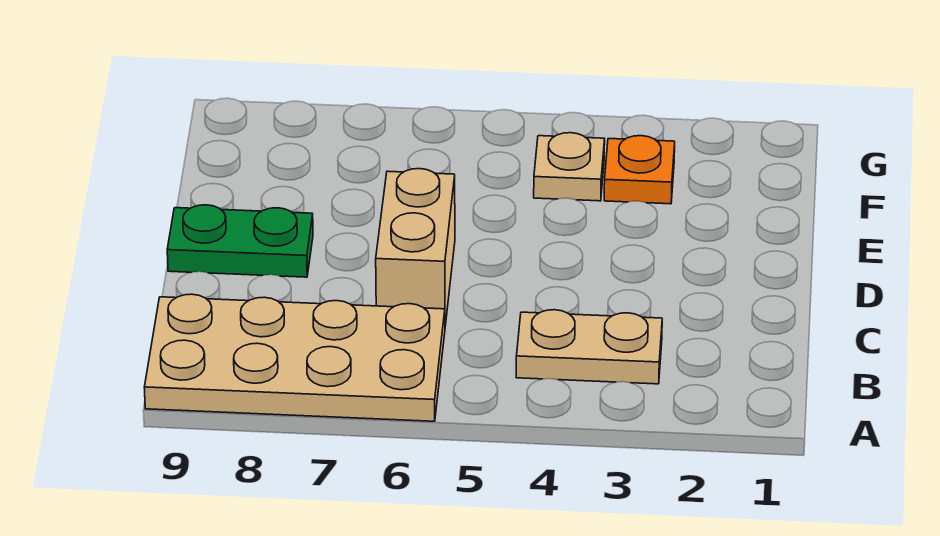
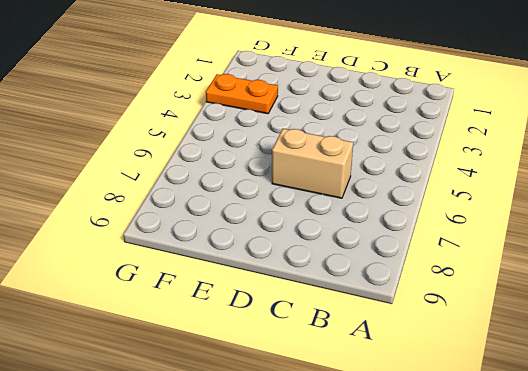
orange plate F3:G3 level 1 -> orange plate F3 level 1
none -> tan plate A6:B9 level 1
none -> tan plate B3:B4 level 1

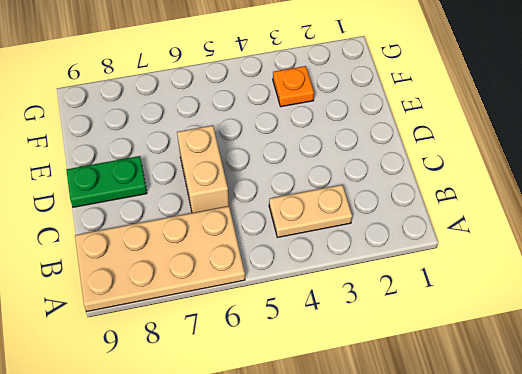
none -> tan plate F4 level 1

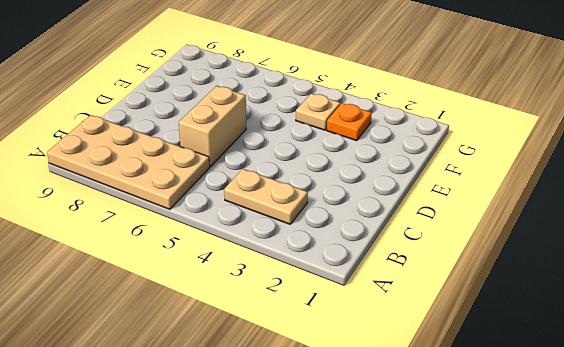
none -> green plate D8:D9 level 1

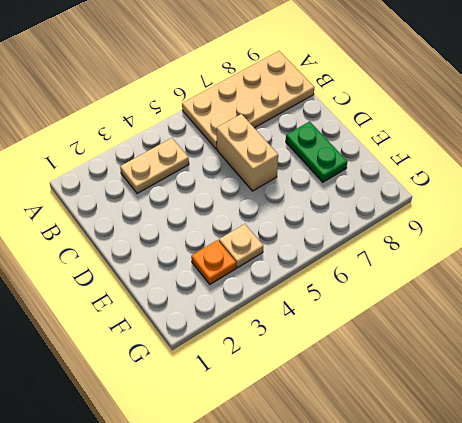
green plate D8:E8 level 1 -> green plate D8:D9 level 1

